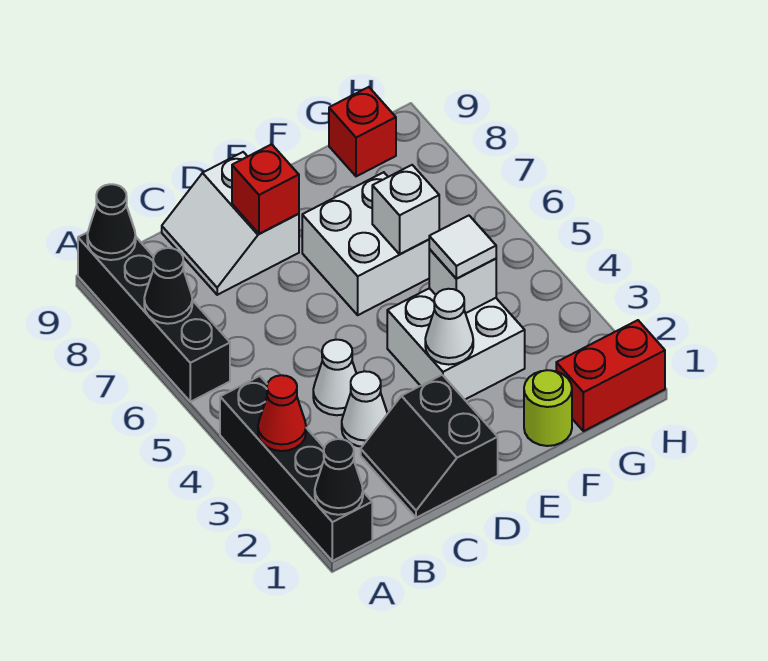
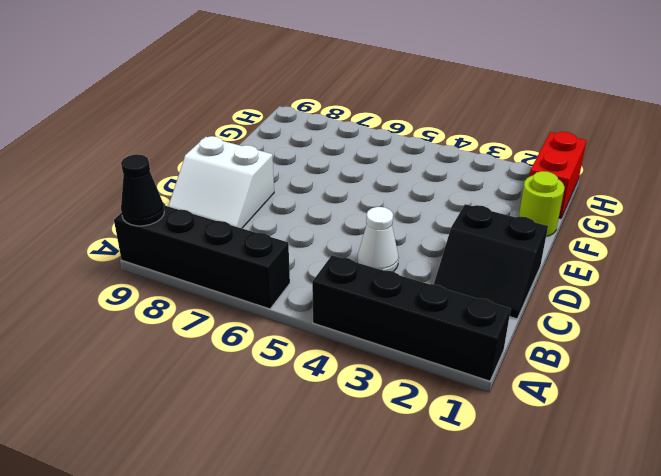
none -> white cone C3 level 1
none -> white brick E3:F4 level 1
none -> white brick E6:F7 level 1

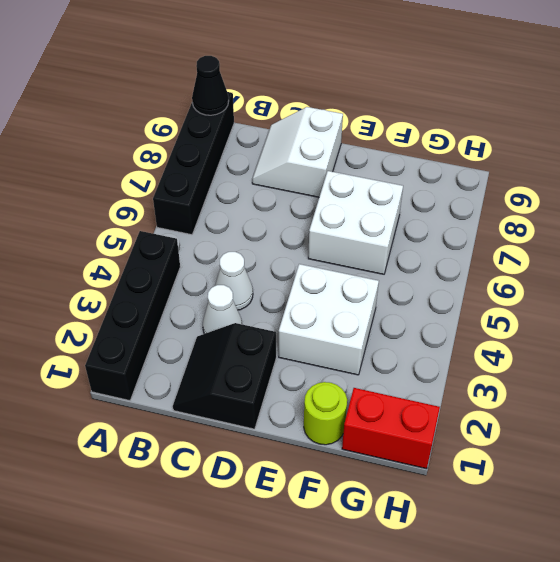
none -> red brick G9 level 1
none -> black cone A1 level 2
none -> red cone A3 level 2

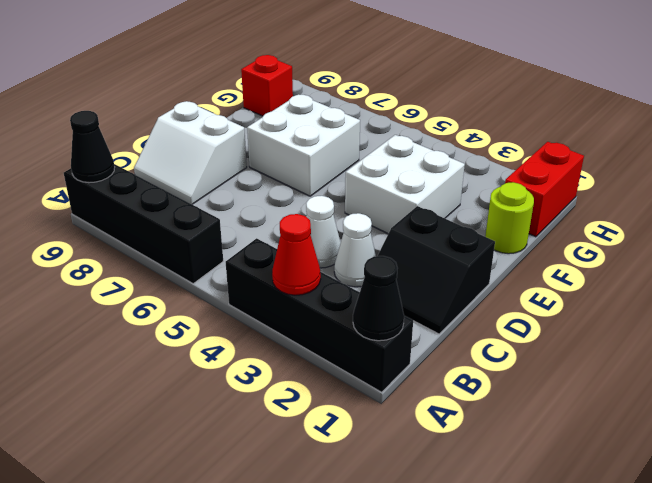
none -> black cone A7 level 2
none -> red brick D8 level 2
none -> white cone E3 level 2

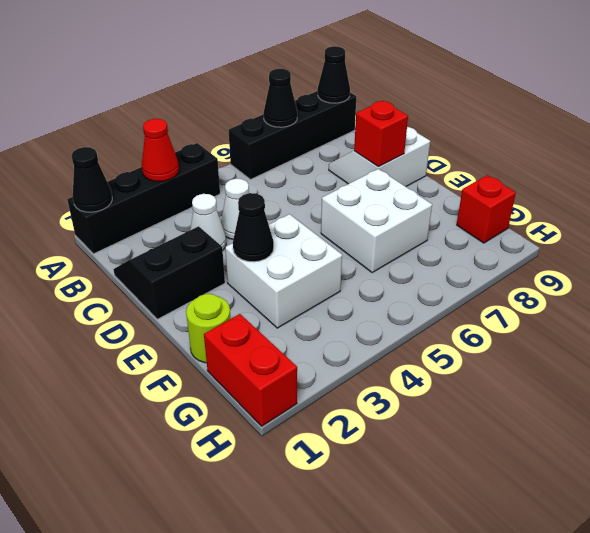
black cone E3 level 2 -> white cone E3 level 2
none -> white brick F4 level 2
none -> white brick F6 level 2
none -> white tile F4 level 3

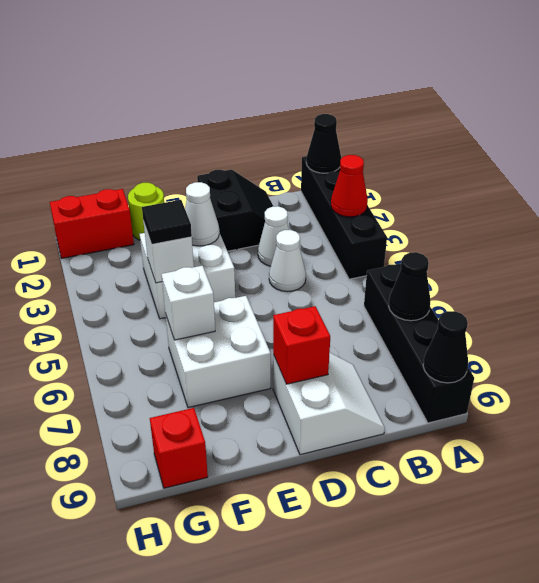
black tile F4 level 3 -> white tile F4 level 3

